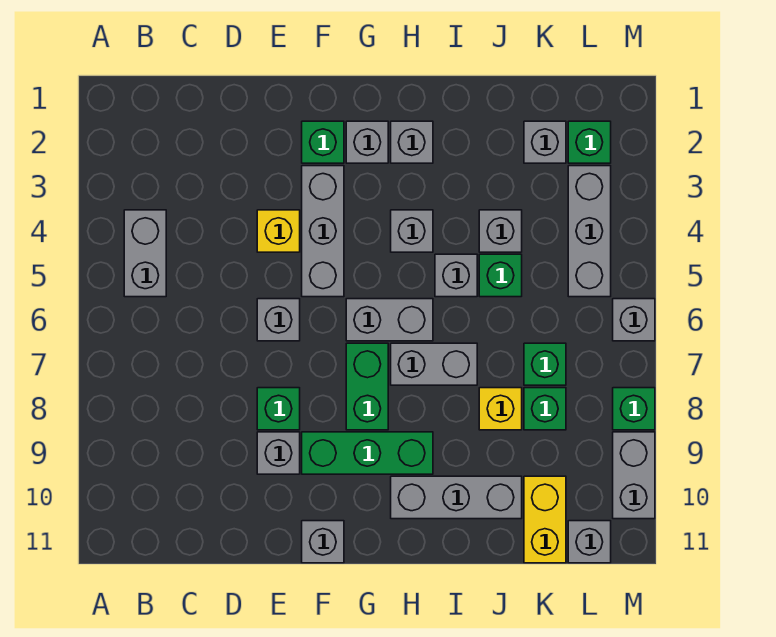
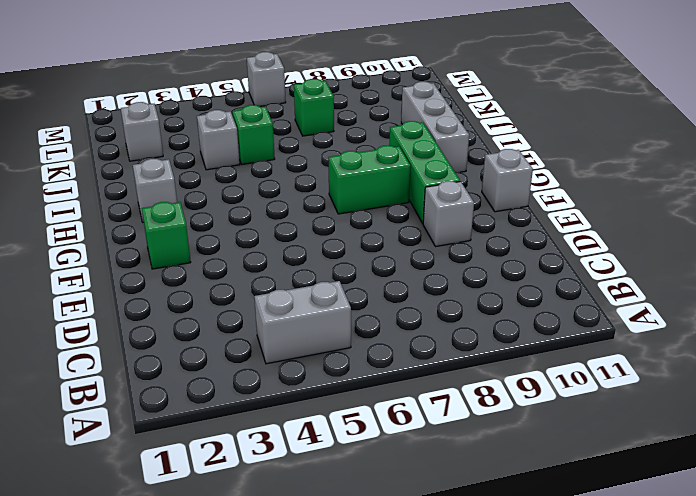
none -> yellow brick E4 level 1
none -> grey brick E6 level 1
none -> green brick E8 level 1
none -> grey brick F3:F5 level 1

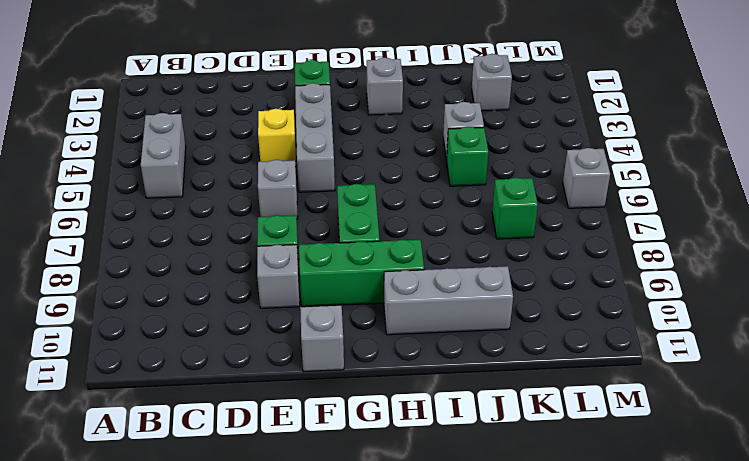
none -> grey brick G2 level 1
none -> grey brick G6:H6 level 1
none -> grey brick H4 level 1
none -> grey brick H7:I7 level 1

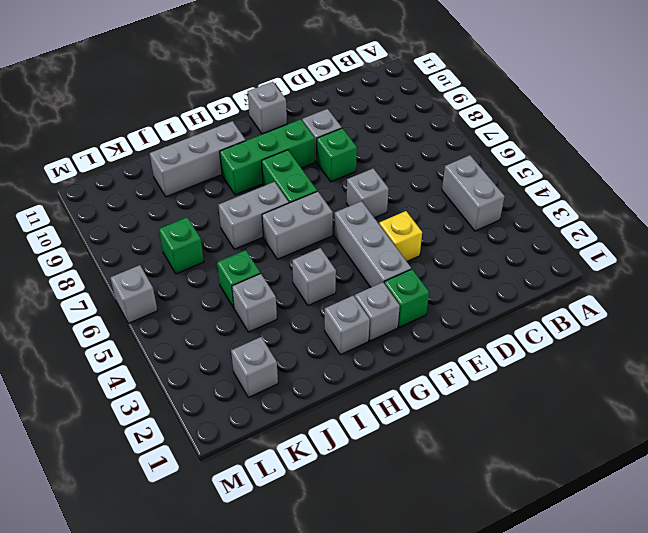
none -> grey brick I5 level 1
none -> yellow brick J8 level 1
none -> green brick K8 level 1
none -> yellow brick K10:K11 level 1

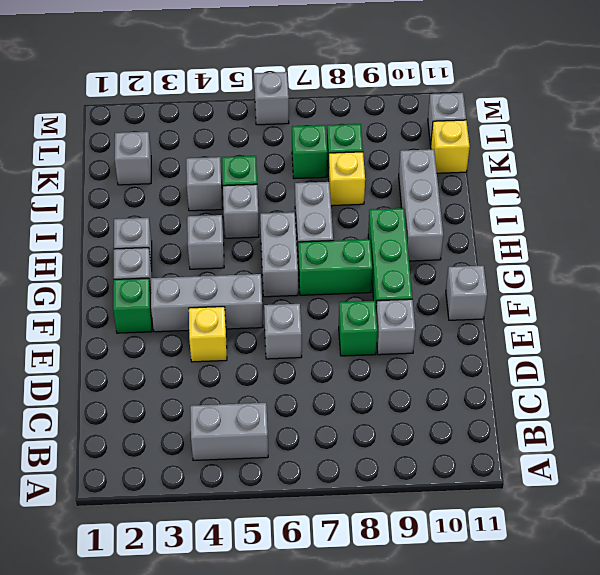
yellow brick K11 level 1 -> yellow brick K10:K11 level 1
none -> green brick L2 level 1
none -> grey brick L3:L5 level 1
none -> green brick M8 level 1
none -> grey brick M9:M10 level 1

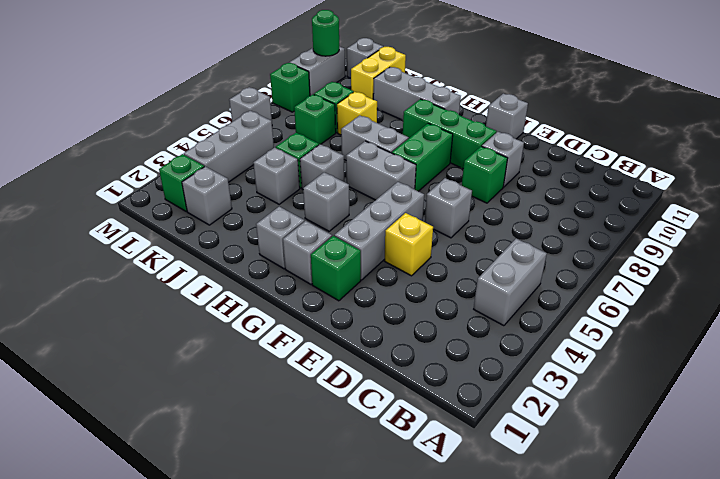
green round brick M10 level 2 -> none

